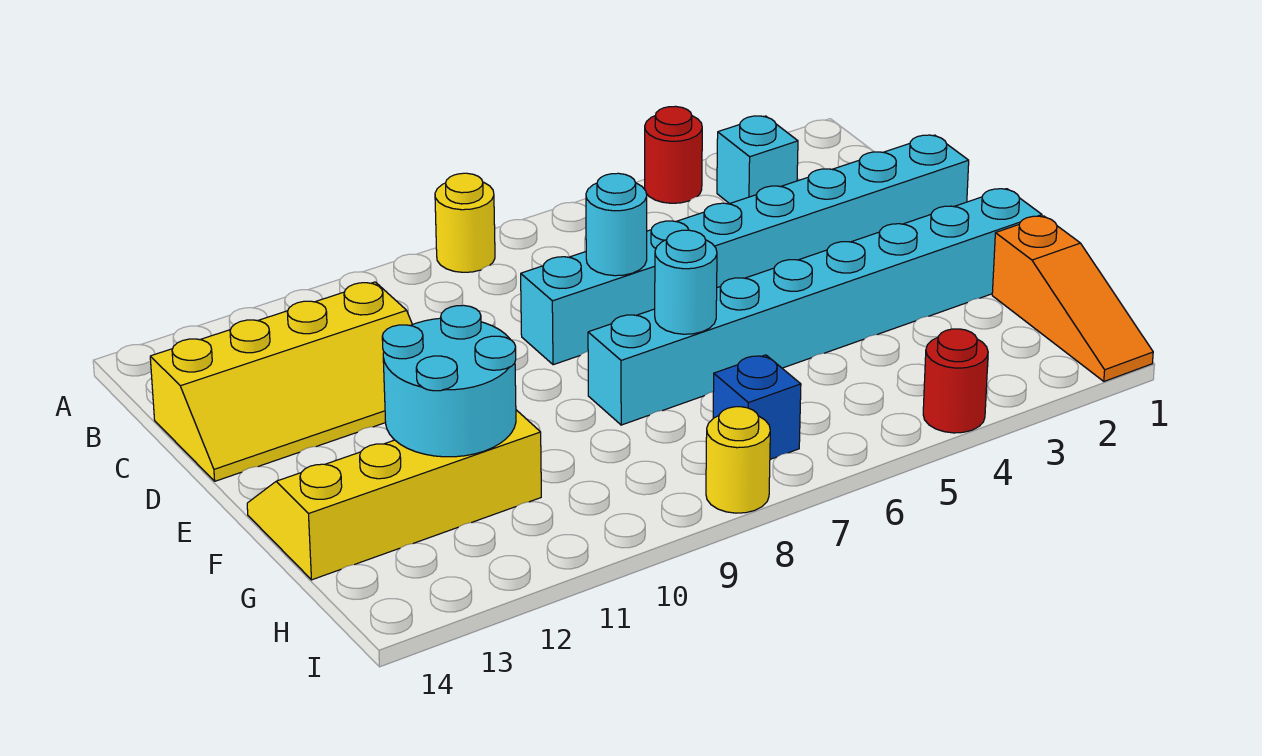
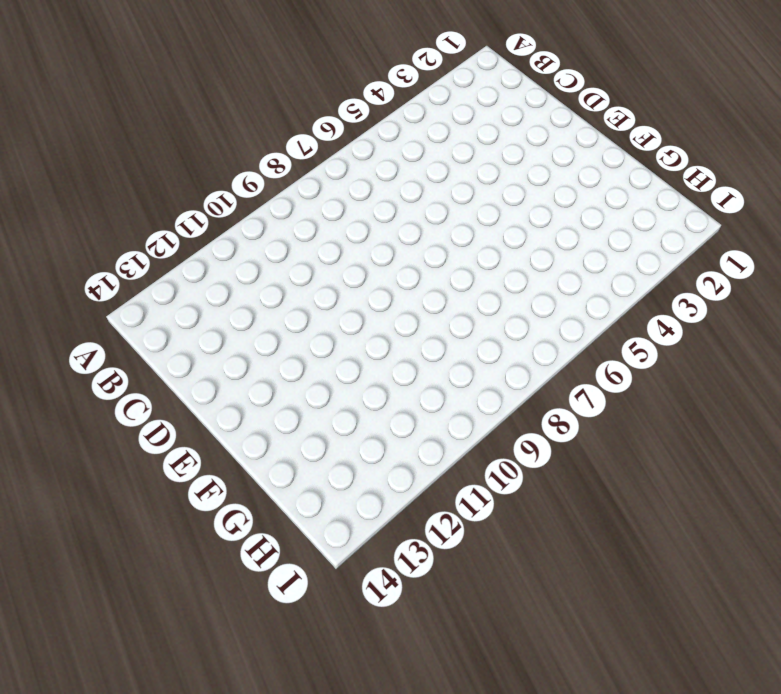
none -> red round brick A4 level 1
none -> yellow round brick A8 level 1
none -> cyan brick B3 level 1

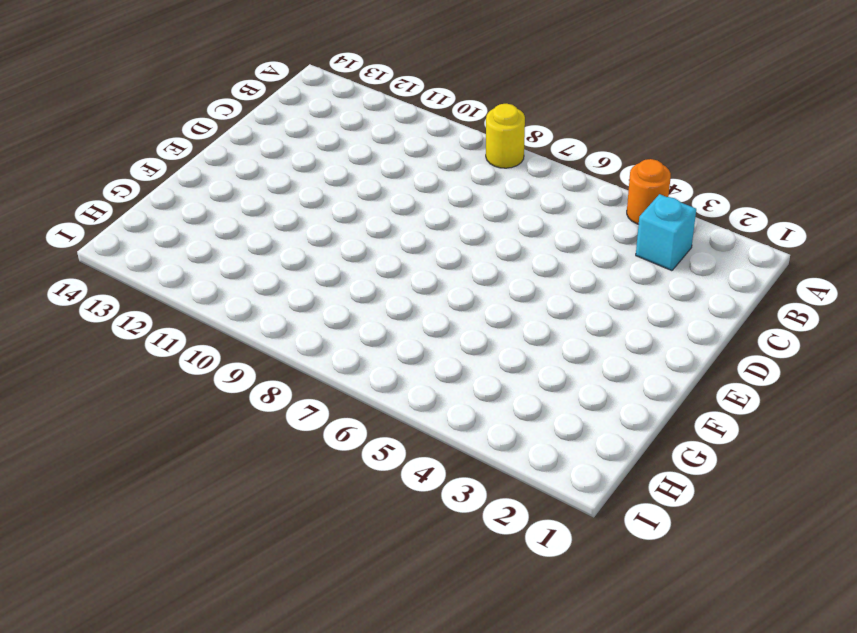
orange round brick A4 level 1 -> red round brick A4 level 1
none -> yellow slope C11:D14 level 1 top C
none -> cyan brick D1:D8 level 1
none -> cyan brick F1:F8 level 1

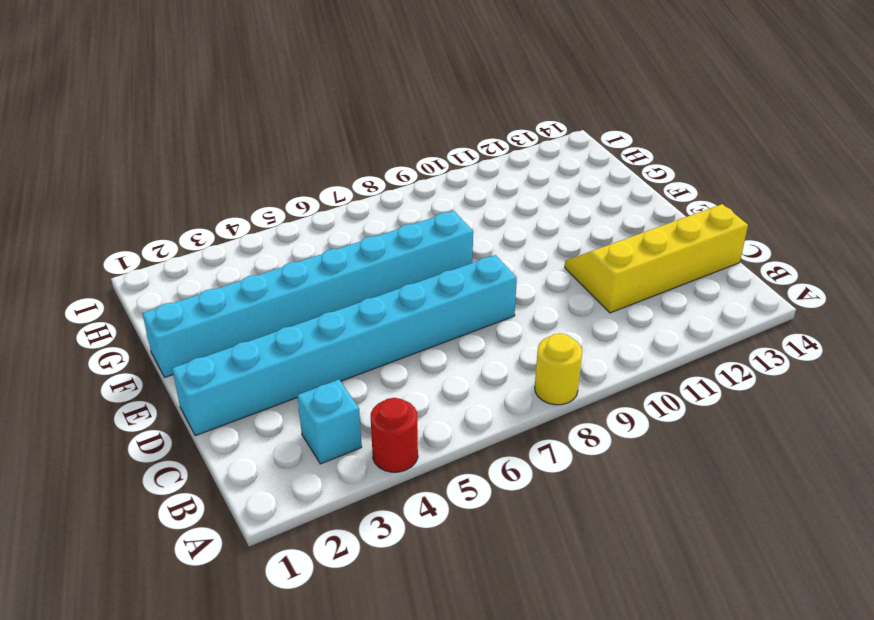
none -> yellow slope F11:G14 level 1 top G
none -> orange slope G1:I1 level 1 top G
none -> blue brick H7 level 1

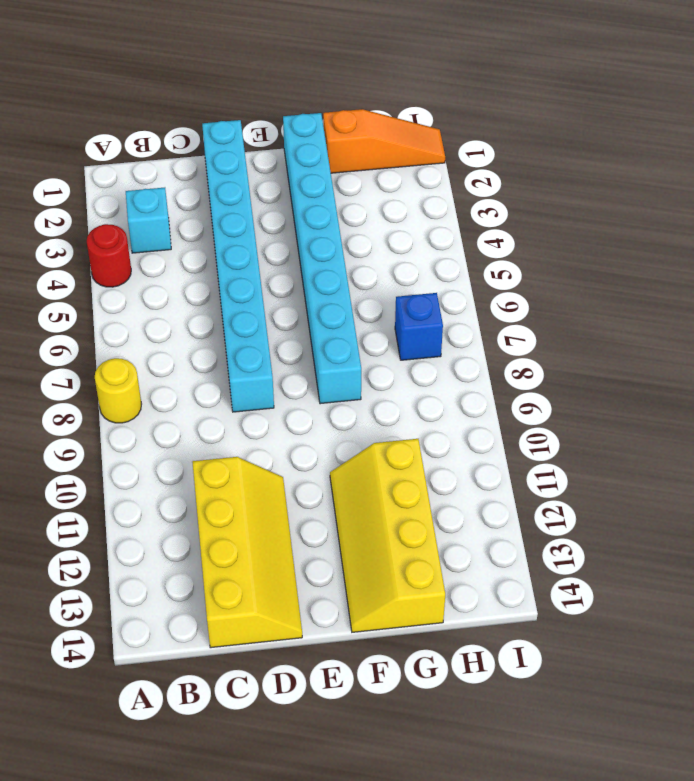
none -> red round brick I4 level 1
none -> yellow round brick I8 level 1
none -> cyan round brick D7 level 2

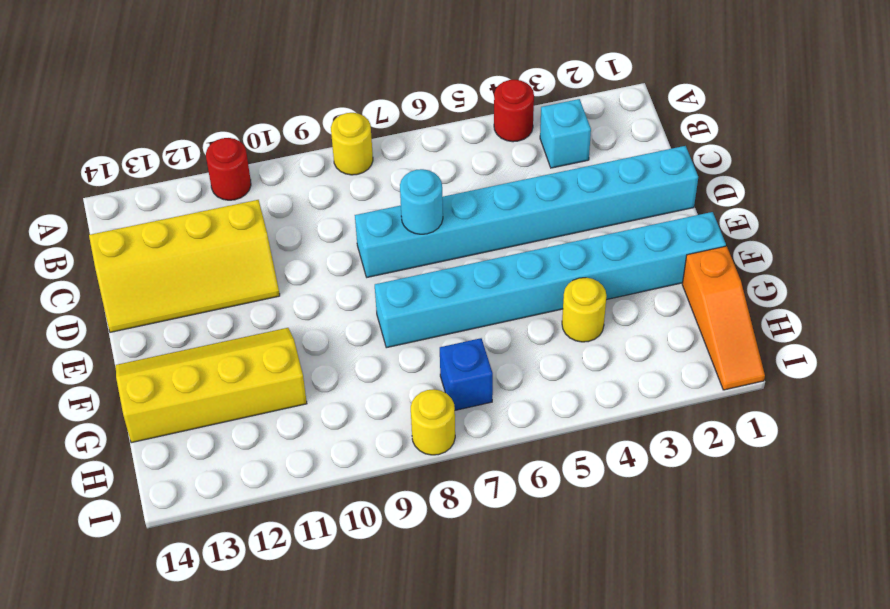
red round brick A11 level 1 -> red round brick I4 level 1
yellow round brick G4 level 1 -> none
none -> cyan round brick F7 level 2
none -> cyan round brick F11:G12 level 2

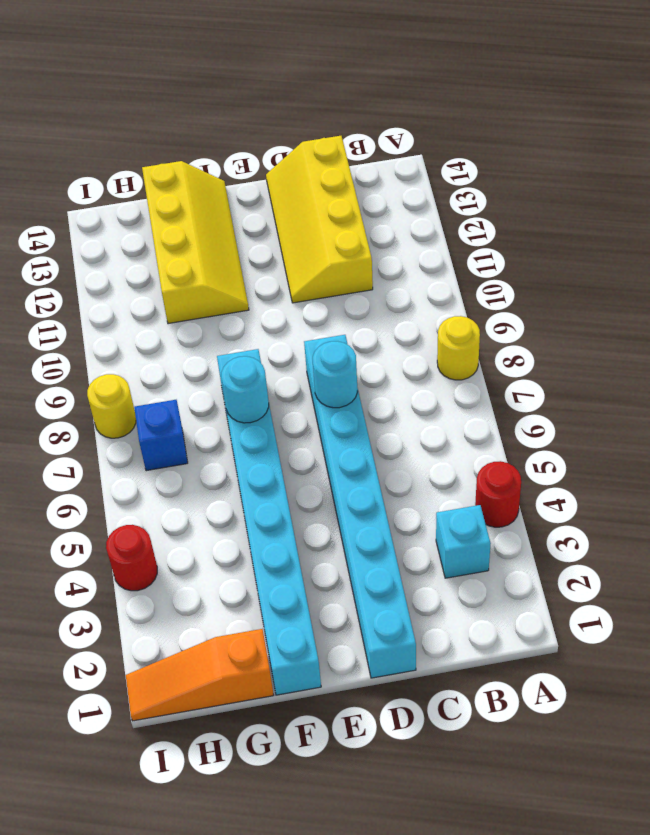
none -> cyan round brick F11:G12 level 2

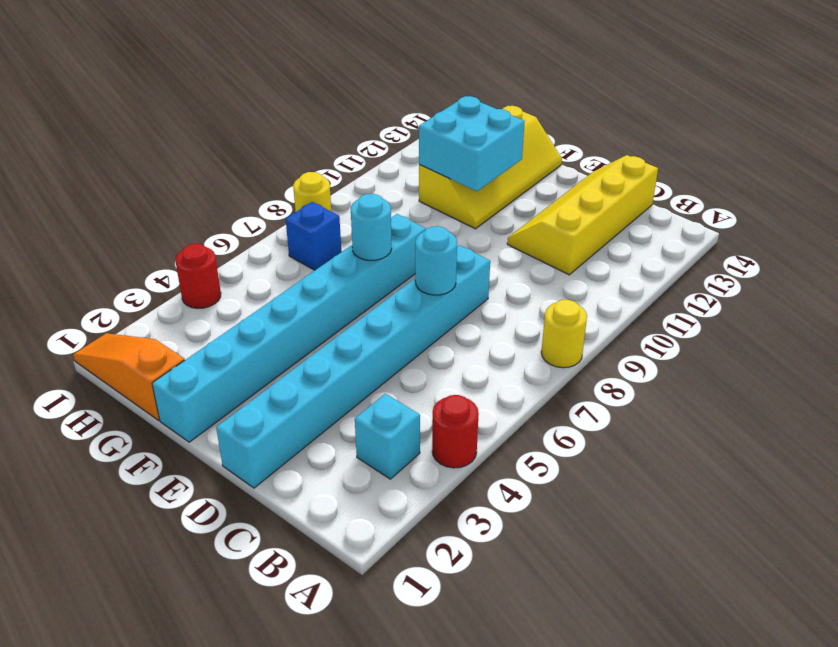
cyan brick F11:G12 level 2 -> cyan round brick F11:G12 level 2

